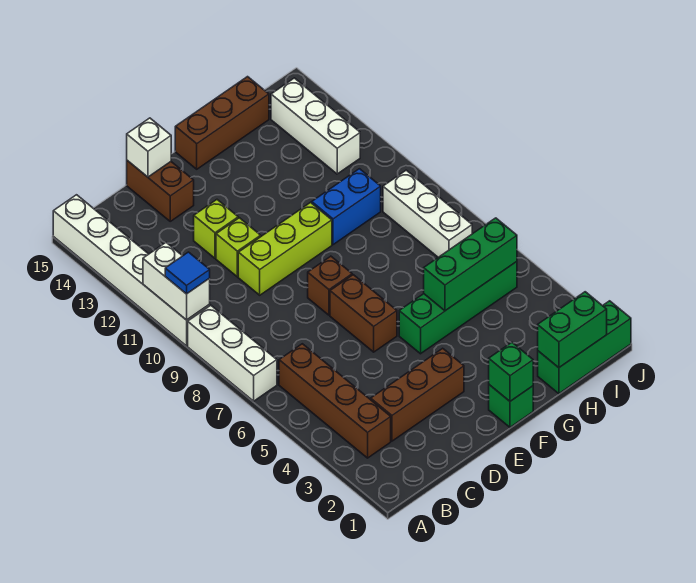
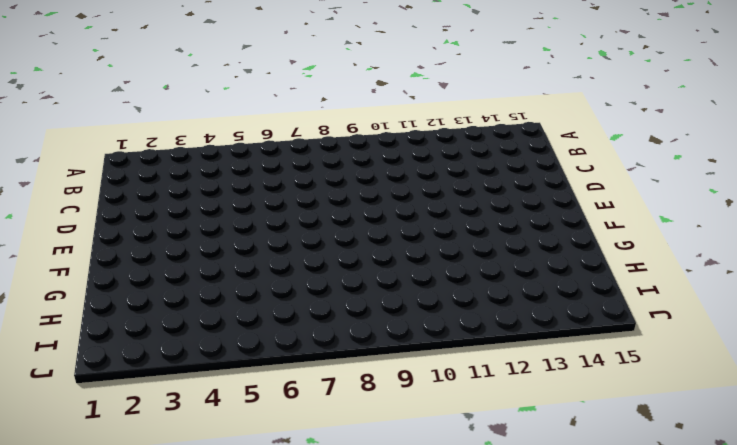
none -> white brick A7:A9 level 1
none -> white brick A10:A15 level 1
none -> brown brick B3:B6 level 1

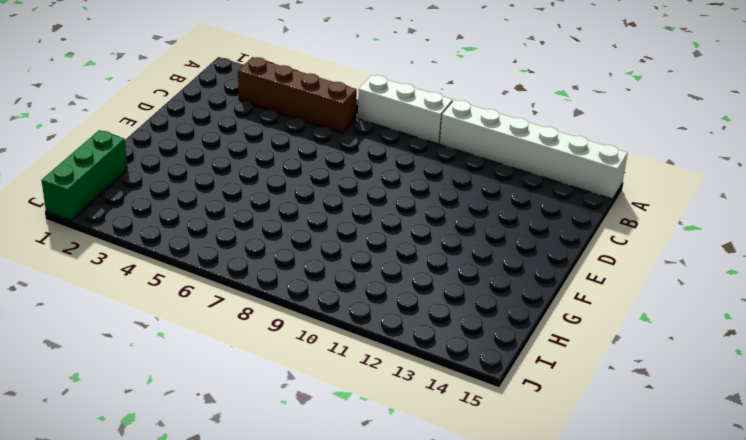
none -> brown brick C3:E3 level 1
none -> lime brick D10:F10 level 1
none -> lime brick D11 level 1

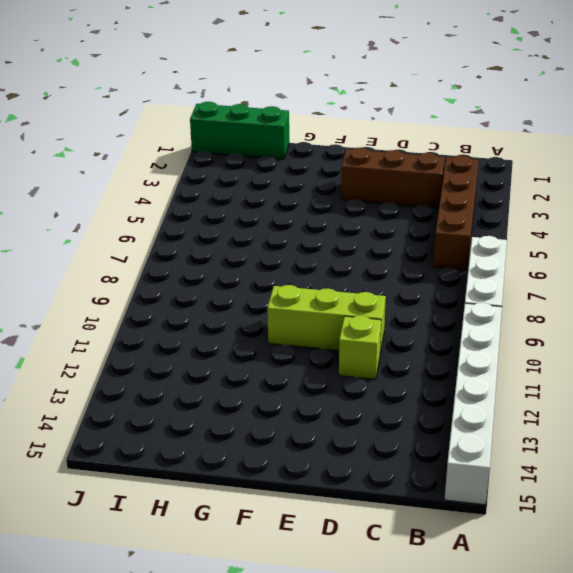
none -> lime brick D12 level 1
none -> brown brick D14:D15 level 1
none -> brown brick E6:E7 level 1

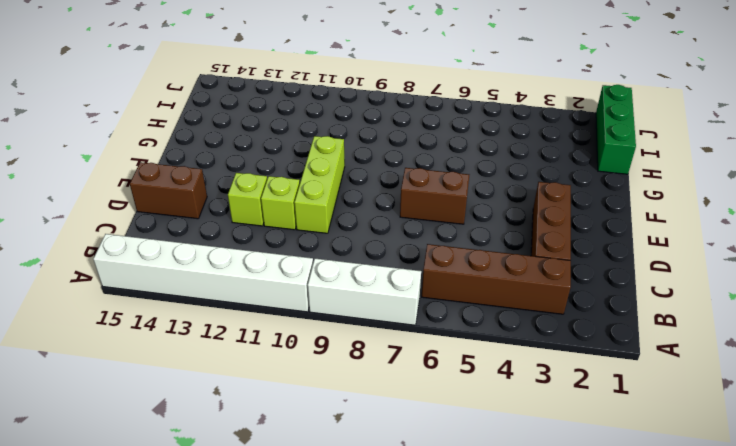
none -> brown brick E8 level 1
none -> green brick F1 level 1
none -> green brick F5:I5 level 1

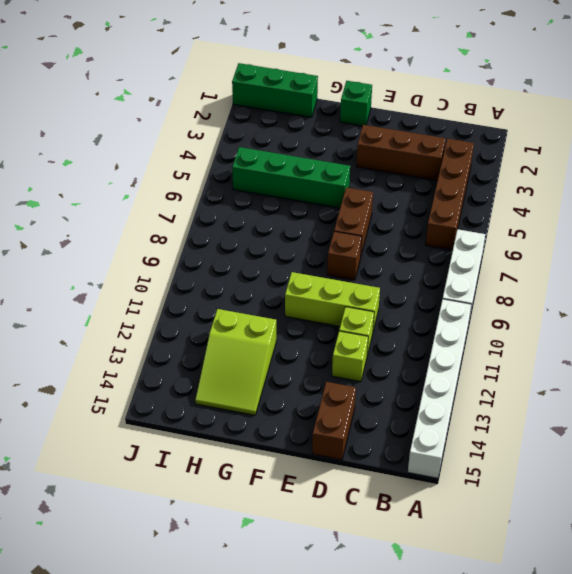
lime slope G12:H14 level 1 top 12 -> none
none -> brown brick F15:H15 level 1
none -> blue brick G10:H10 level 1
none -> white brick I7:I9 level 1

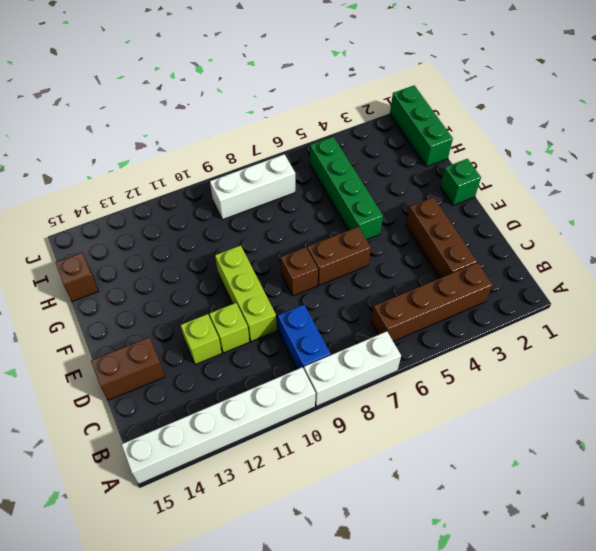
blue brick B9:C9 level 1 -> blue brick G10:H10 level 1
brown brick H15 level 1 -> brown brick F15:H15 level 1
none -> white brick I12:I14 level 1
none -> white brick A10:A11 level 2
none -> white brick D15 level 2

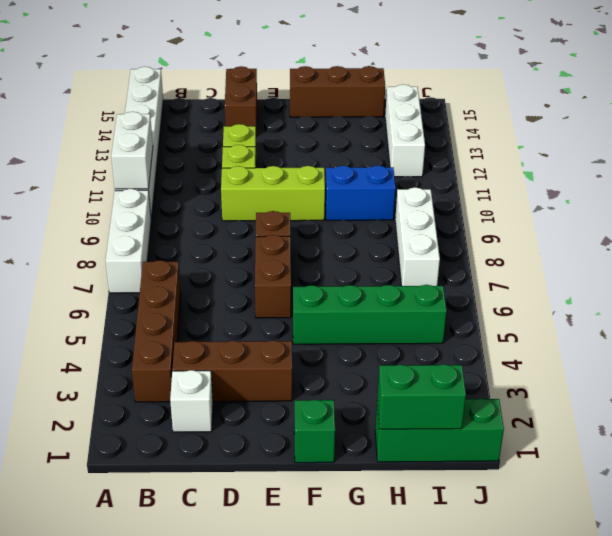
white brick C2 level 1 -> white brick D15 level 2
none -> green brick F1 level 2
none -> green brick G5:I5 level 2
none -> blue tile A10 level 3

